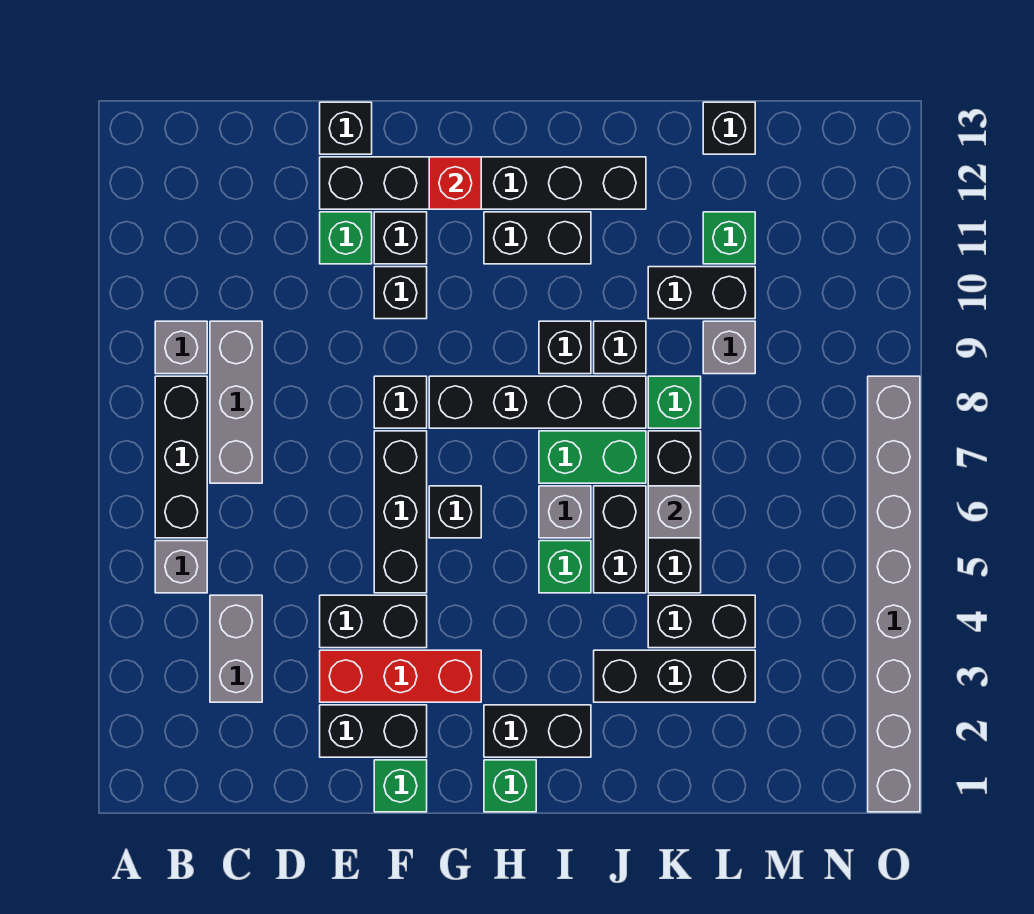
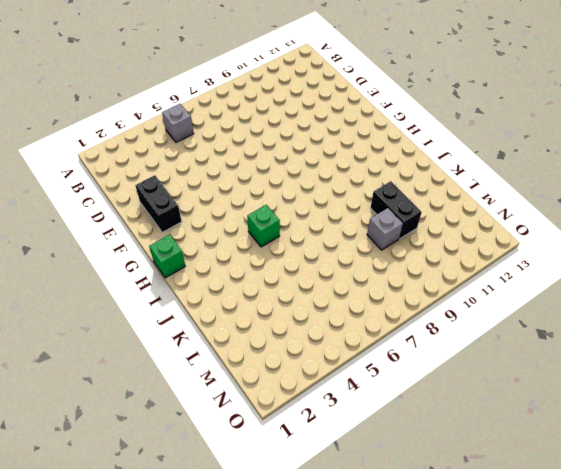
none -> black brick B6:B8 level 1
none -> grey brick B9 level 1
none -> grey brick C3:C4 level 1
none -> grey brick C7:C9 level 1

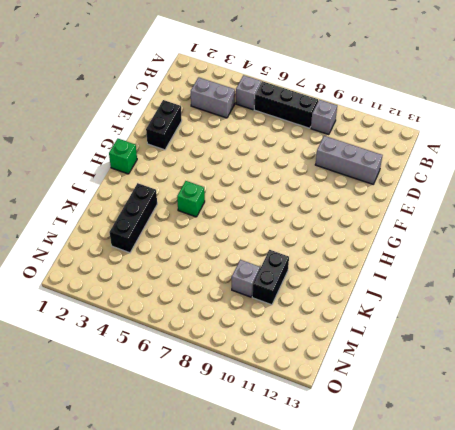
grey brick D10:D12 level 1 -> grey brick C7:C9 level 1
none -> red brick E3:G3 level 1
none -> black brick E4:F4 level 1
none -> green brick E11 level 1
none -> black brick E12:J12 level 1

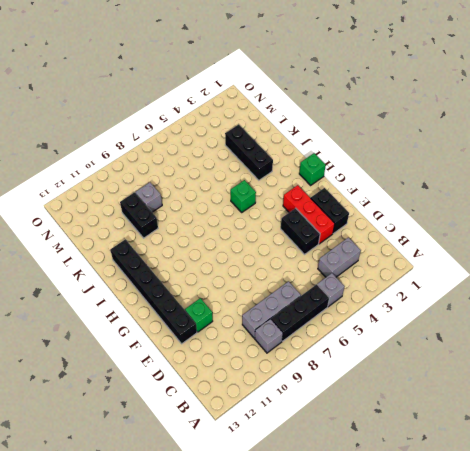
none -> black brick E13 level 1
none -> green brick F1 level 1
none -> black brick F5:F7 level 1
none -> black brick F8 level 1

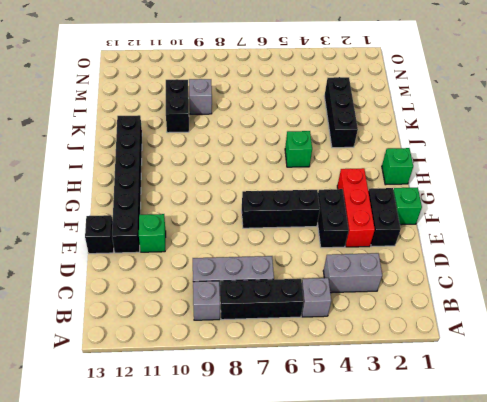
none -> black brick F8 level 1
none -> black brick F10 level 1
none -> black brick F11 level 1
none -> black brick G6 level 1

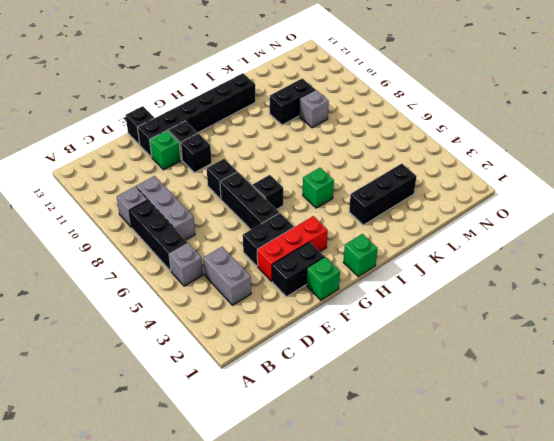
none -> black brick G8:J8 level 1
none -> black brick H2:I2 level 1
none -> black brick H11:I11 level 1
none -> grey brick I6 level 1

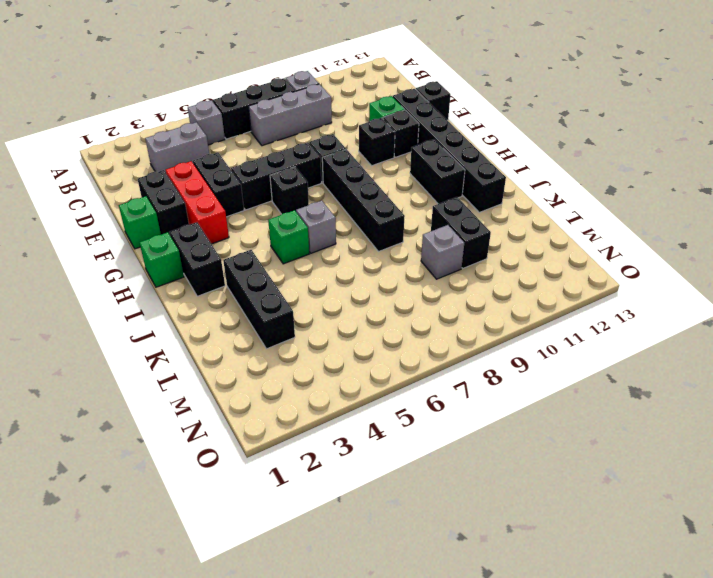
none -> green brick I7:J7 level 1
none -> black brick I9 level 1
none -> black brick J5:J6 level 1
none -> black brick J9 level 1

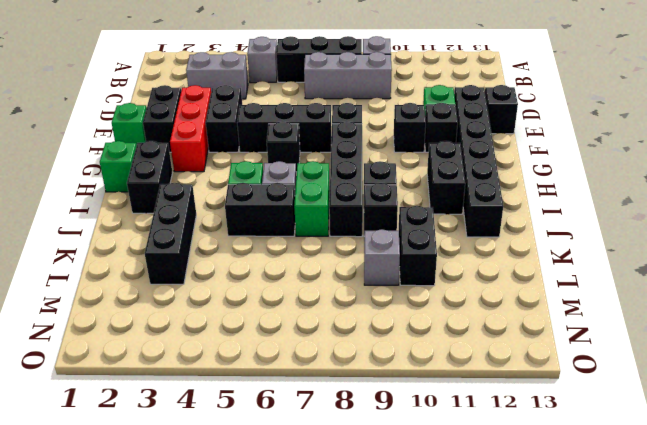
none -> black brick K4:L4 level 1
none -> black brick K5:K7 level 1
none -> green brick K8 level 1
none -> green brick L11 level 1

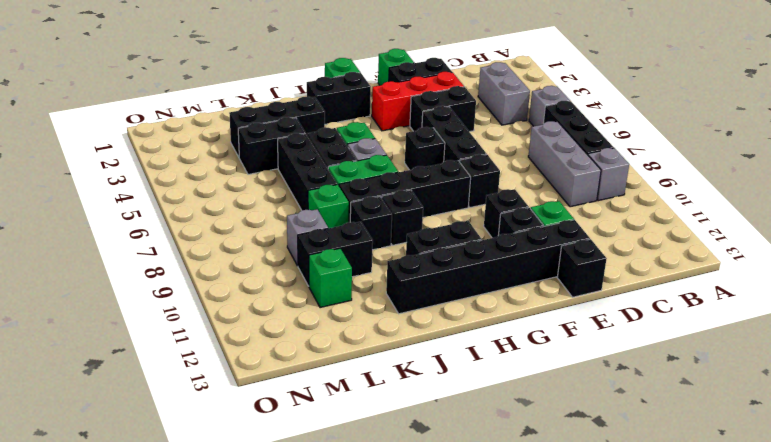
none -> black brick L13 level 1
none -> grey brick O1:O8 level 1
none -> red brick G12 level 2
none -> grey brick K6 level 2

